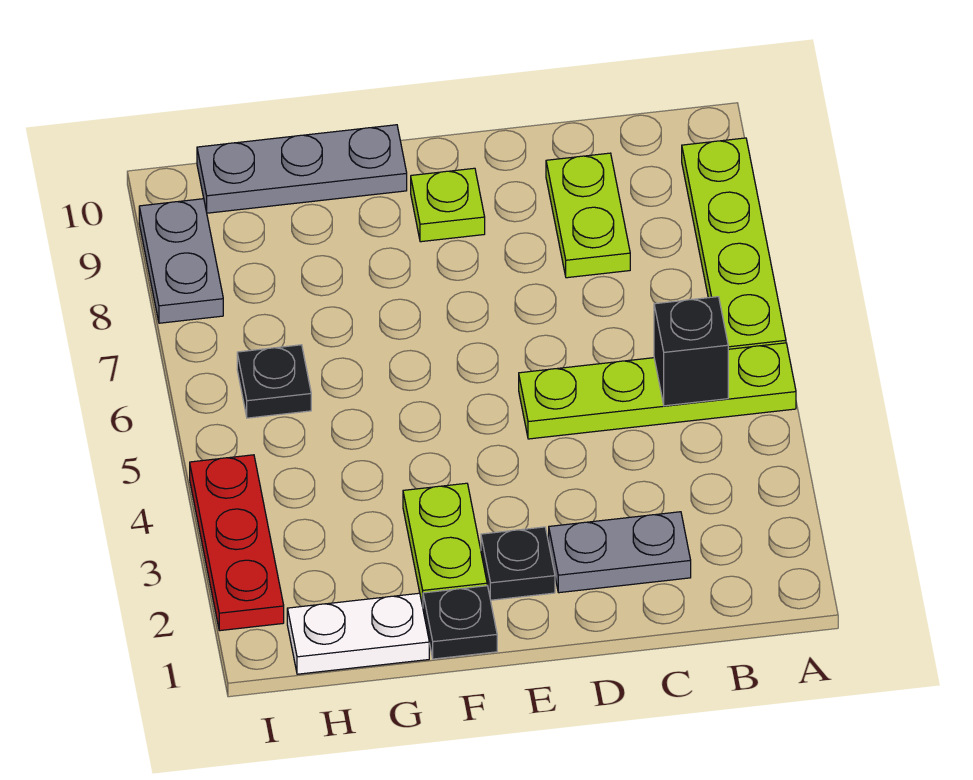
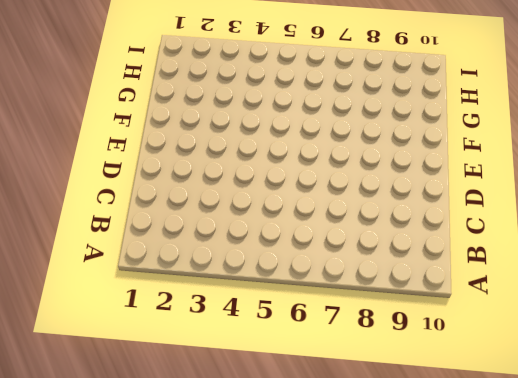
none -> lime plate A5:D5 level 1
none -> lime plate A6:A9 level 1
none -> grey plate C2:D2 level 1

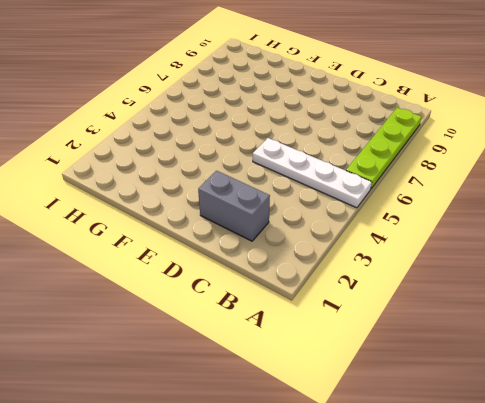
white plate A5:D5 level 1 -> lime plate A5:D5 level 1
grey brick C2:D2 level 1 -> grey plate C2:D2 level 1
none -> lime plate C8:C9 level 1
none -> black plate E2 level 1
none -> lime plate E9 level 1

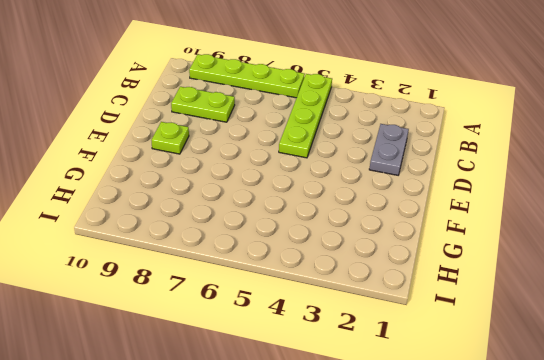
none -> black plate E2 level 1
none -> black plate F1 level 1
none -> lime plate F2:F3 level 1

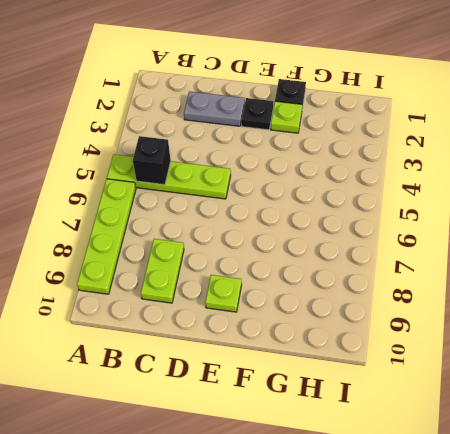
lime plate F2 level 1 -> lime plate F2:F3 level 1
none -> grey plate F10:H10 level 1
none -> white plate G1:H1 level 1
none -> black plate H6 level 1

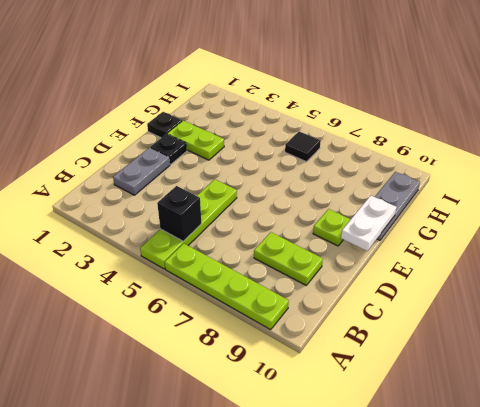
white plate E10:F10 level 2 -> white plate G1:H1 level 1
black tile H6 level 1 -> black plate H6 level 1
none -> red plate I2:I4 level 1
none -> grey plate I8:I9 level 1

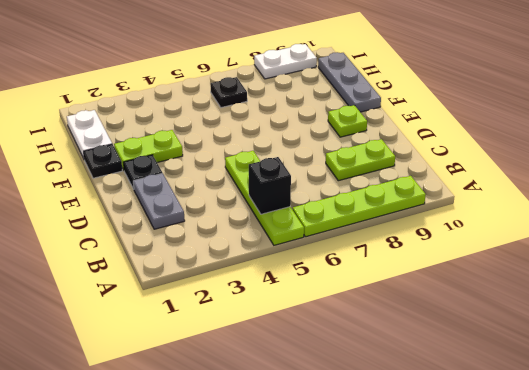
white plate I8:I9 level 1 -> grey plate I8:I9 level 1
none -> red plate I2:I4 level 1

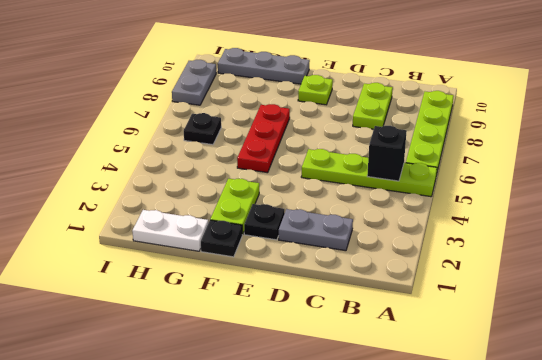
red plate F5:F7 level 1 -> red plate I2:I4 level 1

